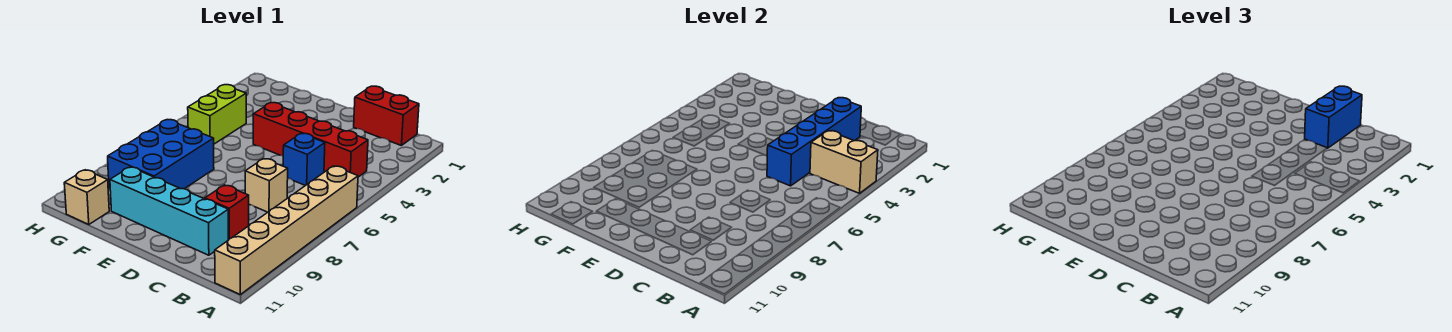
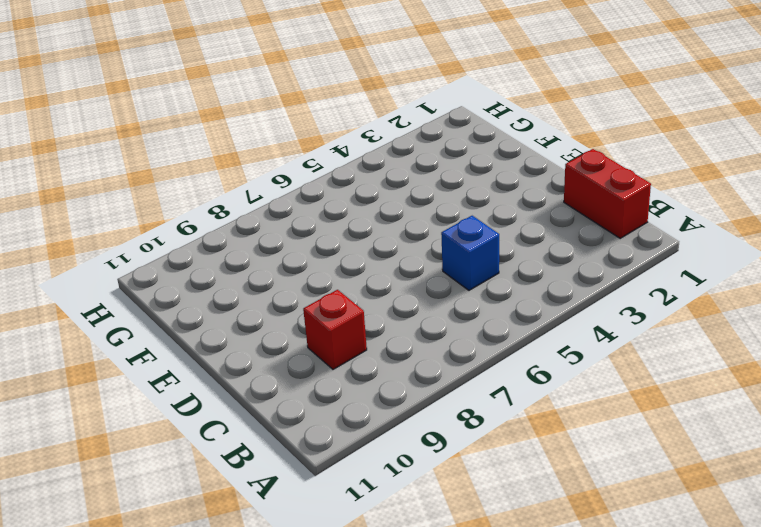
none -> tan brick A6:A11 level 1
none -> red brick B4:E4 level 1
none -> tan brick C7 level 1

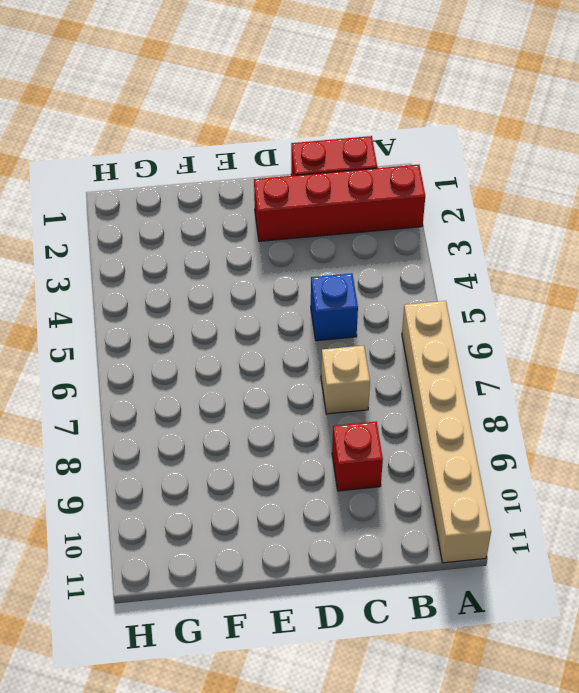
red brick A2:D2 level 1 -> red brick B4:E4 level 1
none -> cyan brick C10:F10 level 1
none -> blue brick F7:G9 level 1
none -> lime brick G4:G5 level 1

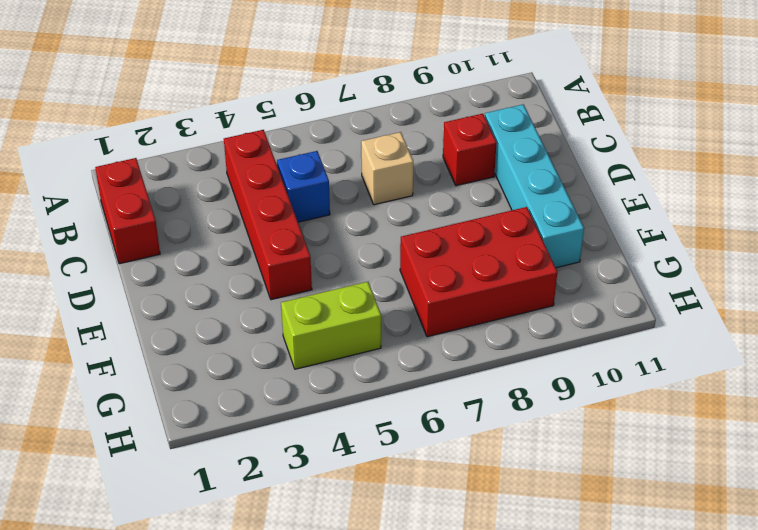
red brick F7:G9 level 1 -> blue brick F7:G9 level 1
none -> tan brick A6:A11 level 1
none -> tan brick G11 level 1
none -> tan brick A4:B4 level 2

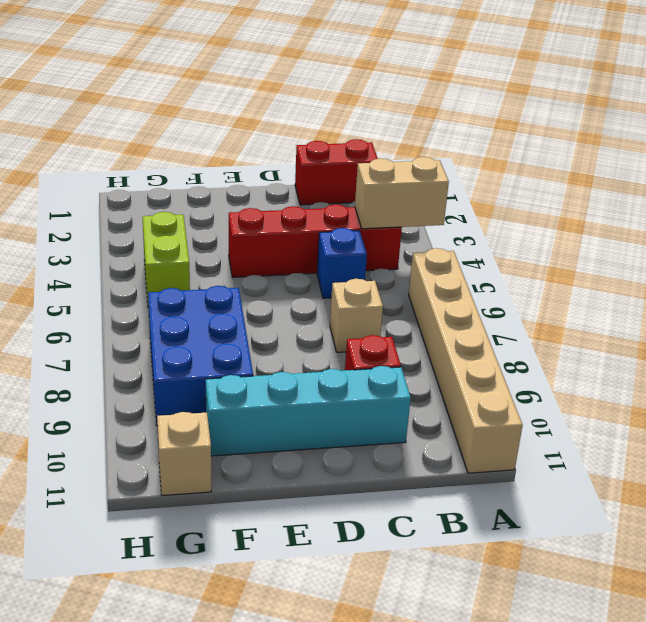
none -> blue brick C2:C5 level 2
none -> blue brick C1:C2 level 3

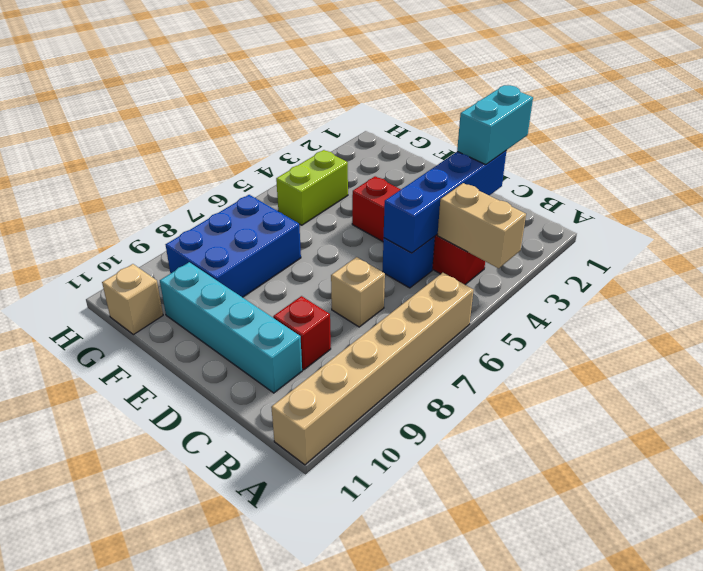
cyan brick C1:C2 level 3 -> blue brick C1:C2 level 3
none -> red brick B1:C1 level 1

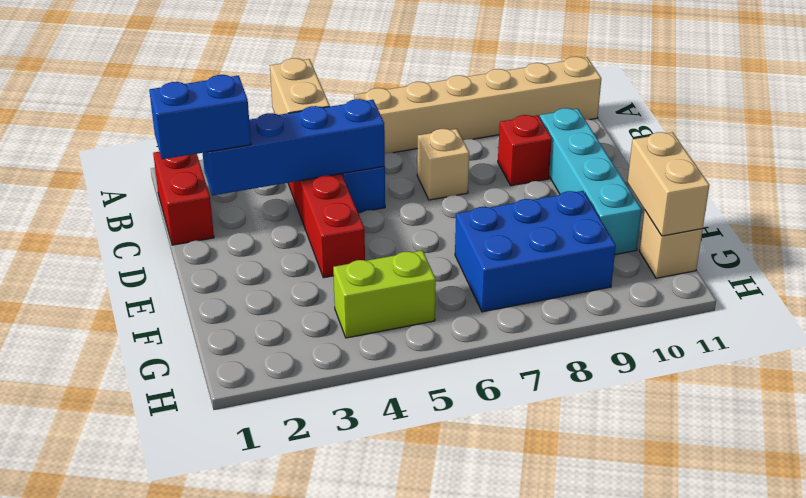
tan brick F11:G11 level 2 -> none

